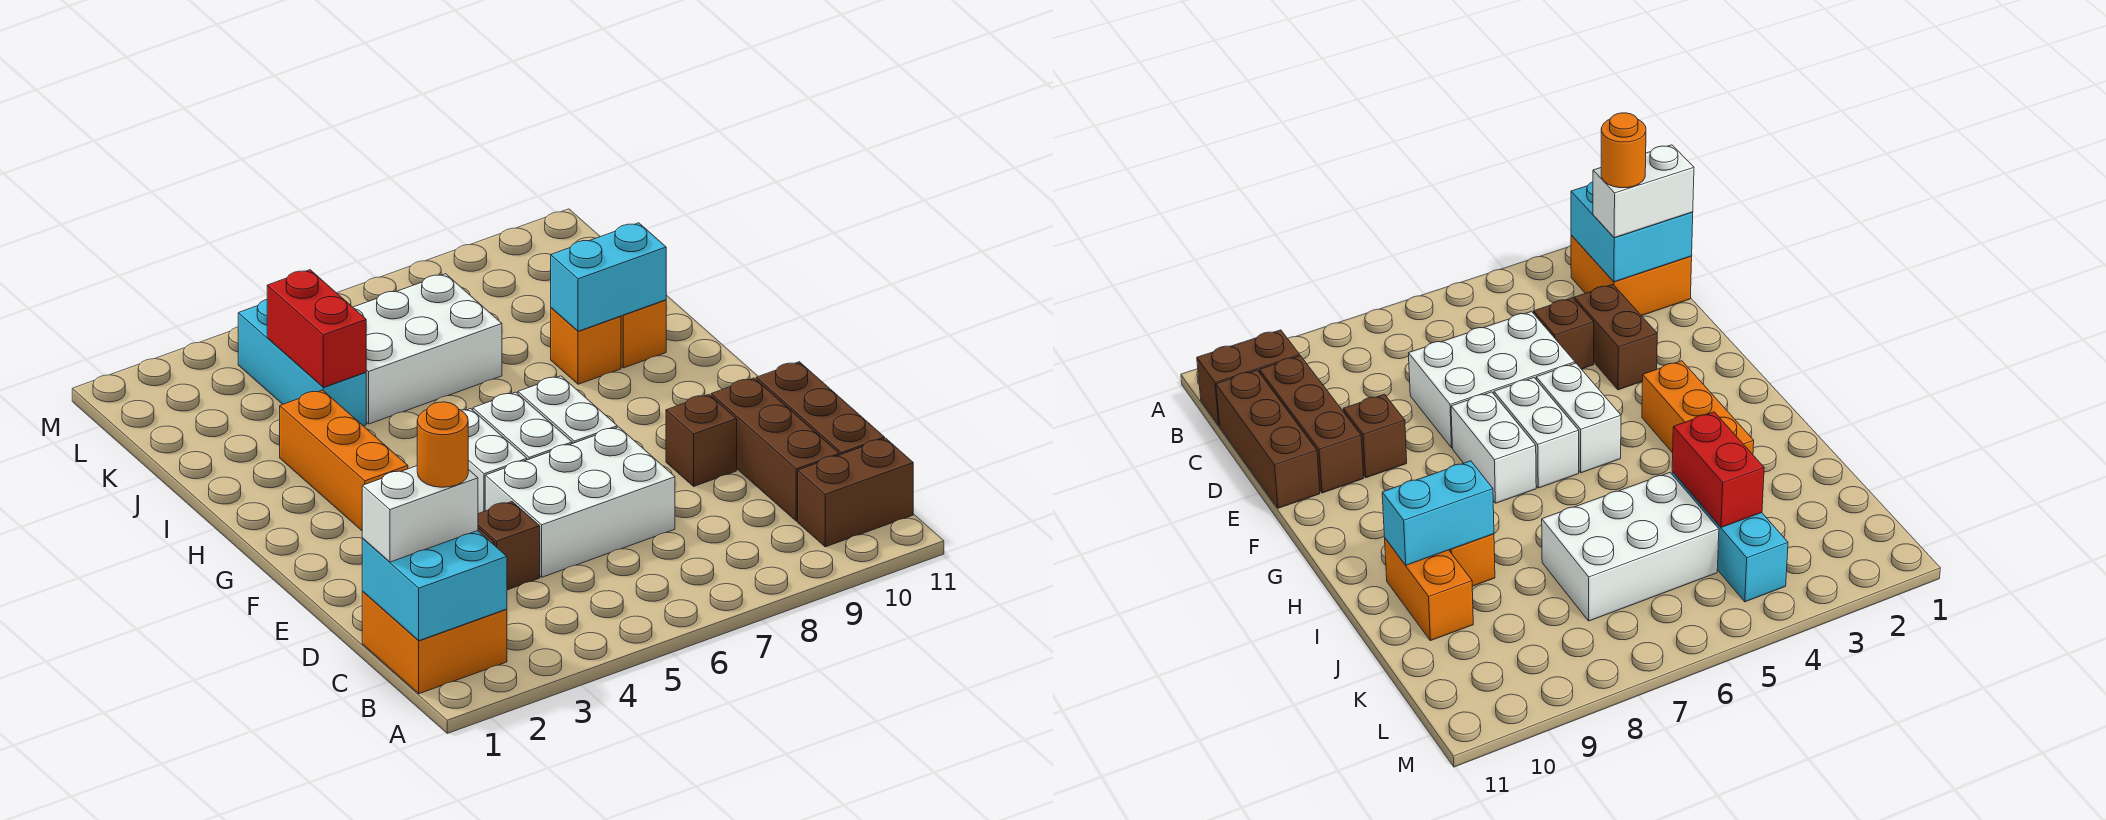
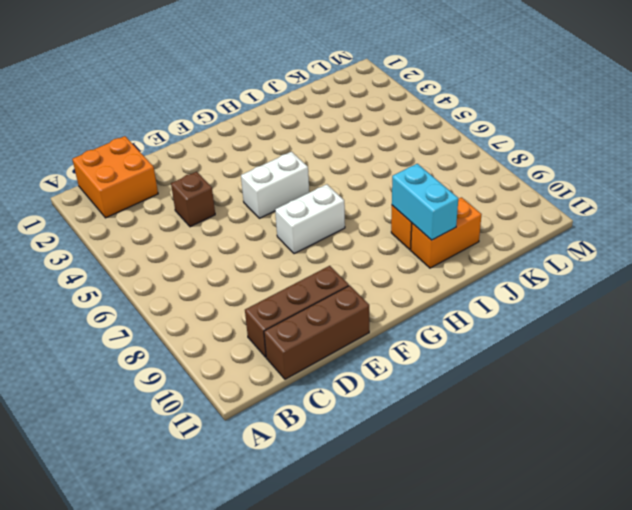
none -> brown brick B10:B11 level 1
none -> brown brick D3:E3 level 1
none -> white brick D5:E7 level 1

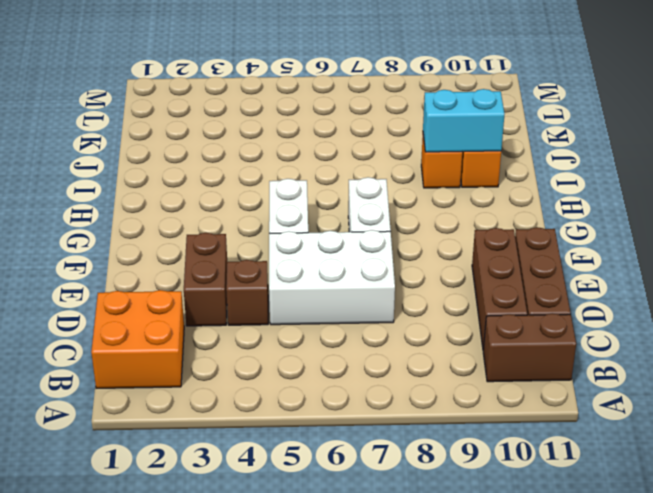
none -> brown brick E9 level 1
none -> white brick F6:G6 level 1
none -> orange brick G3:I3 level 1

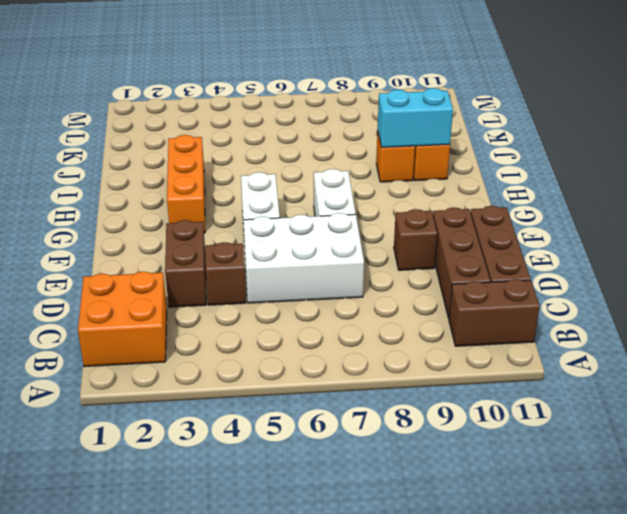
none -> white brick F6:G6 level 1
none -> cyan brick J4:L4 level 1
none -> white brick J5:K7 level 1

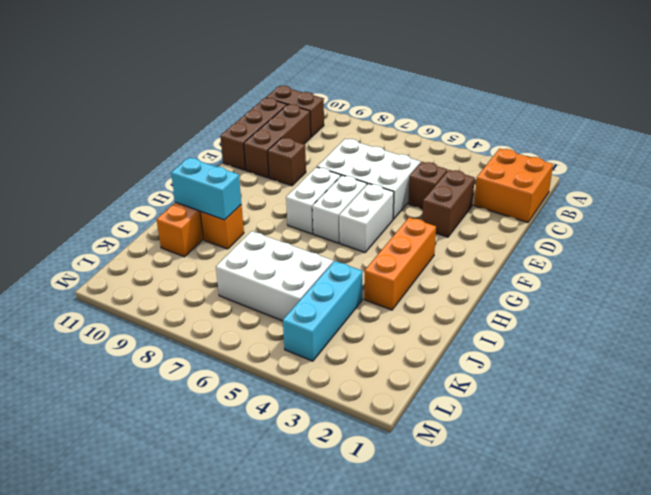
none -> cyan brick B1:C2 level 2
none -> red brick J4:K4 level 2
none -> white brick C1:C2 level 3

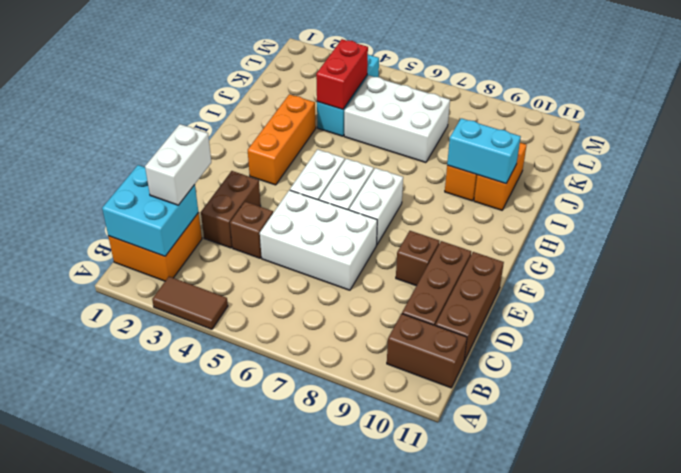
brown tile A3:A4 level 1 -> none
white brick C2:D2 level 3 -> white brick C1:C2 level 3
none -> orange round brick C2 level 4

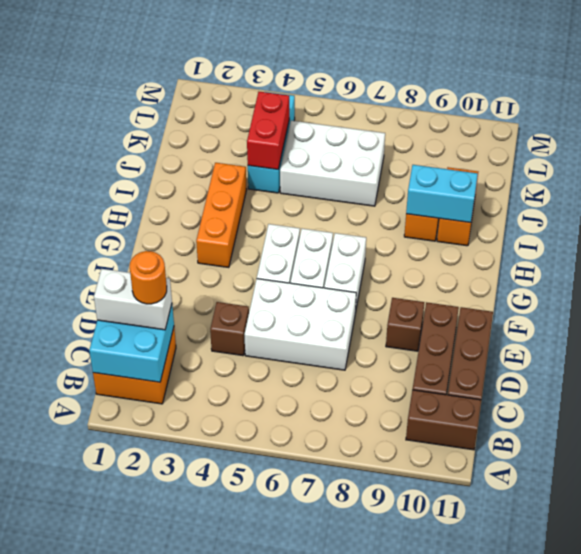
none -> brown brick D3:E3 level 1

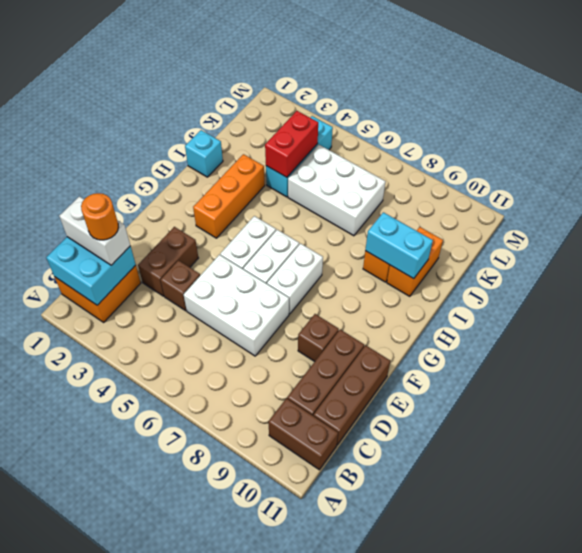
cyan brick I1 level 1 -> none

